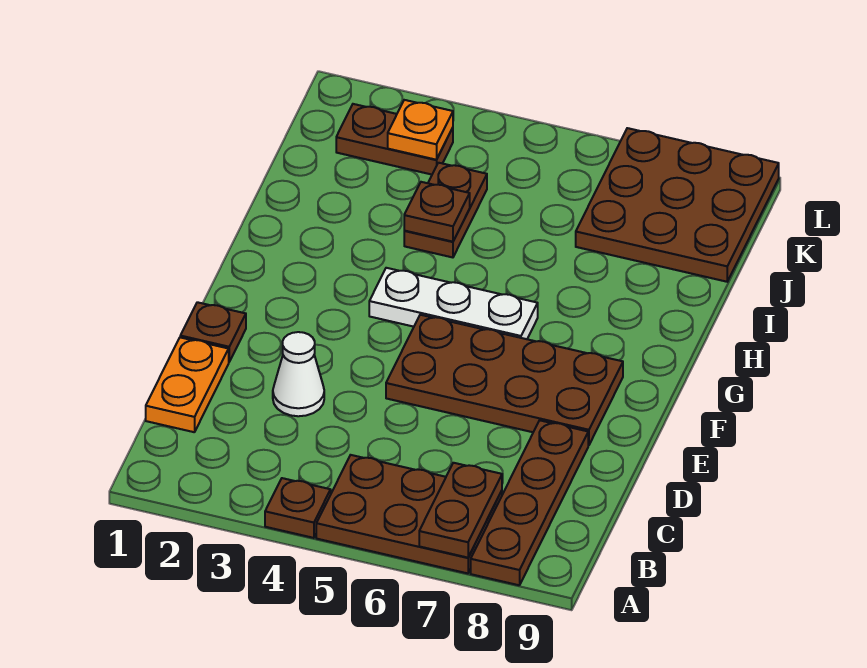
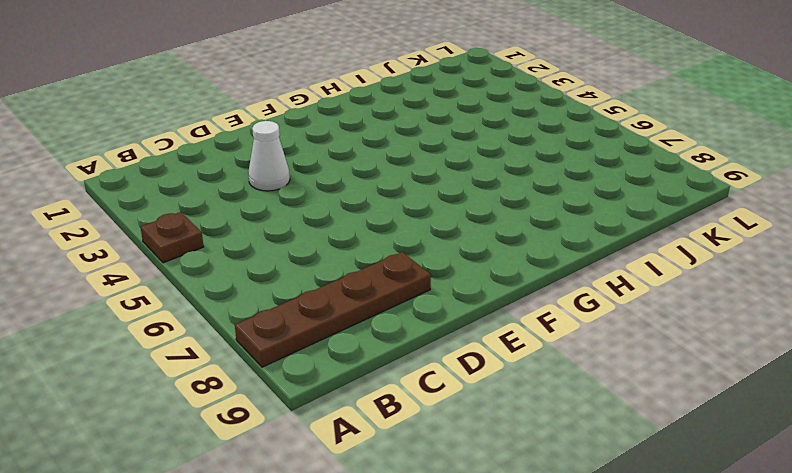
none -> brown plate A5:B7 level 1
none -> orange plate C1:D1 level 1
none -> brown plate E1 level 1

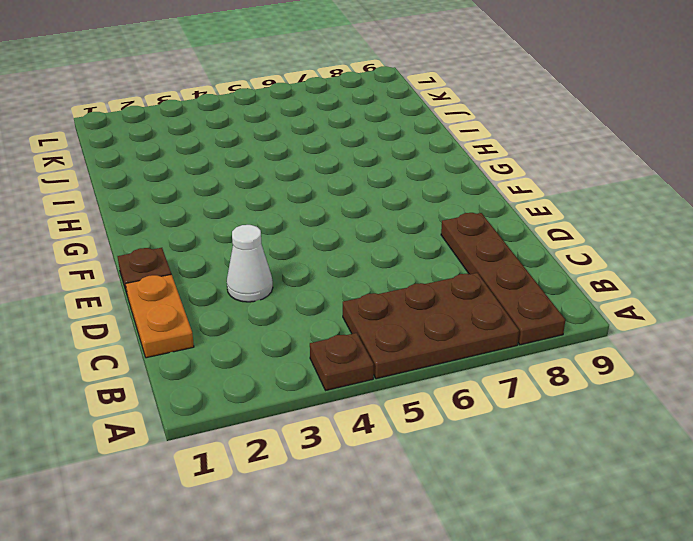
none -> brown plate E5:F8 level 1
none -> white plate G4:G6 level 1
none -> brown plate I4:J4 level 1

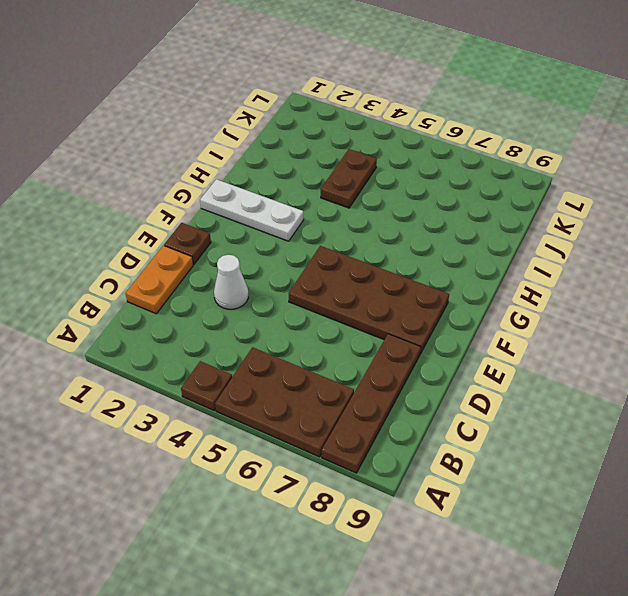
white plate G1:G3 level 1 -> white plate G4:G6 level 1
none -> brown plate J7:L9 level 1
none -> brown plate K2:K3 level 1
none -> brown plate A7:B7 level 2

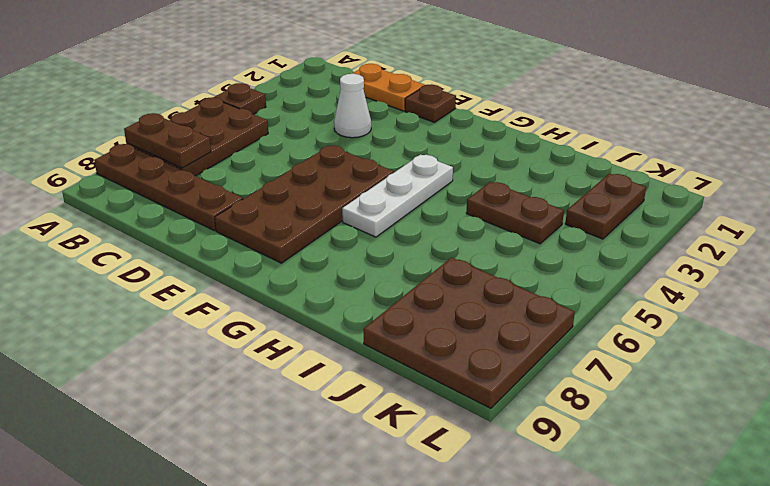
none -> brown plate I4 level 2
none -> orange plate K3 level 2

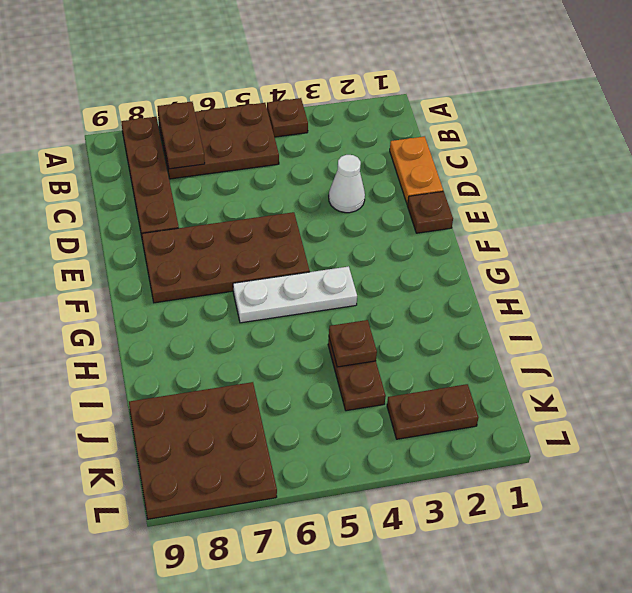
none -> orange plate K3 level 2

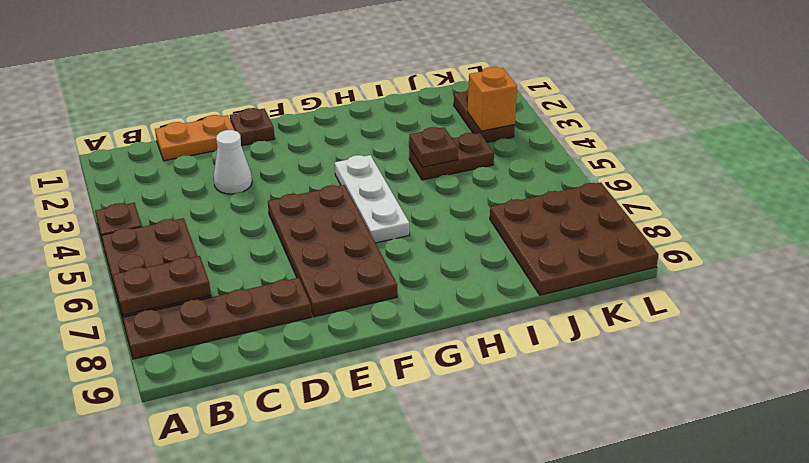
orange brick K3 level 2 -> orange plate K3 level 2

